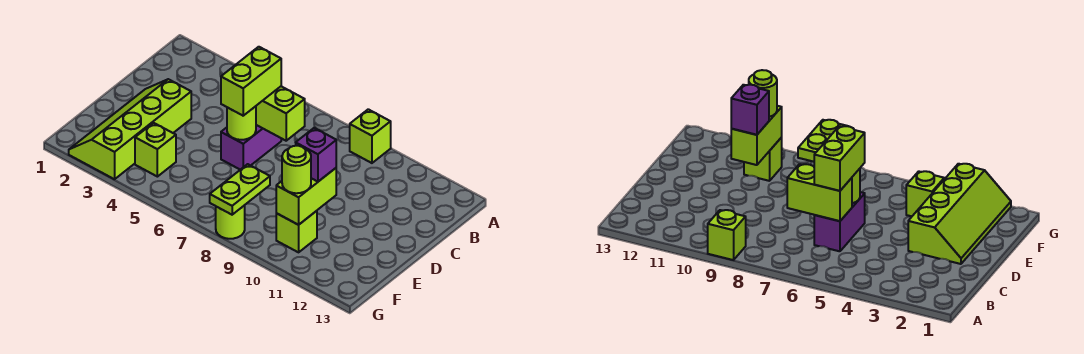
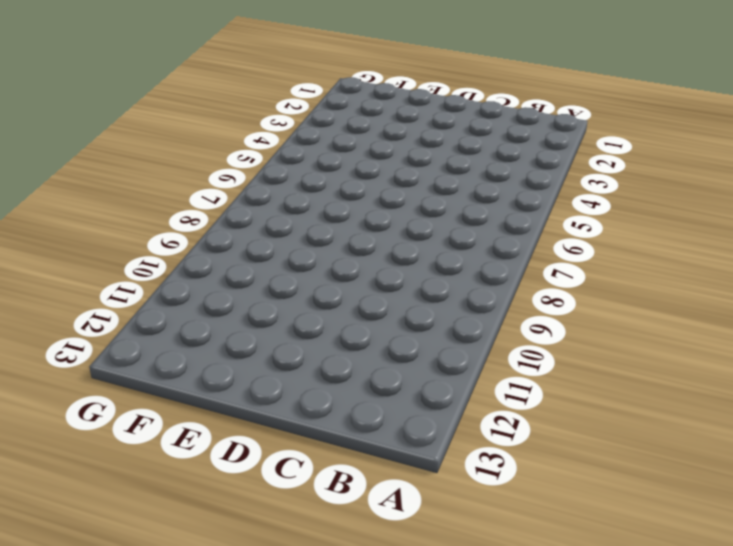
none -> lime brick A9 level 1
none -> purple brick C6:D6 level 1
none -> lime slope D2:G3 level 1 top 3

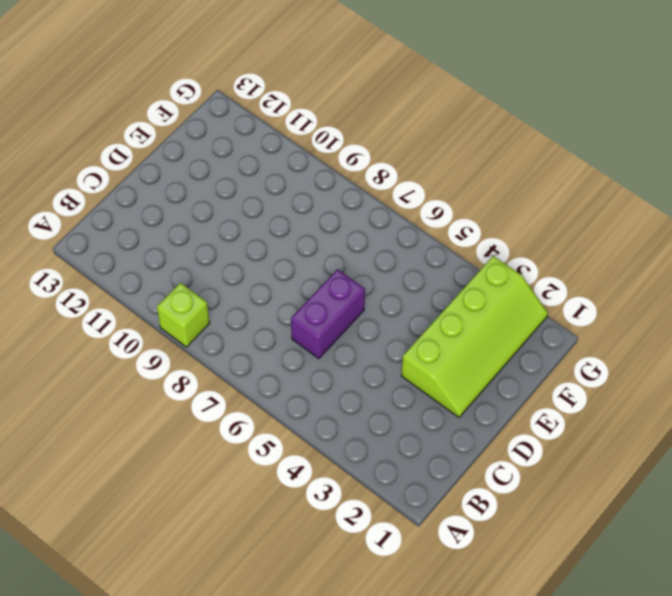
none -> lime brick F4 level 1
none -> lime brick F10 level 1
none -> lime round brick G8 level 1

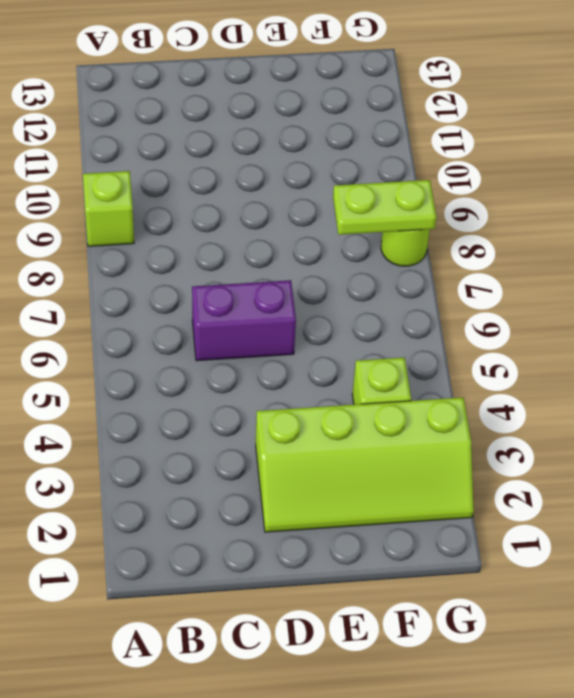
none -> lime brick F10 level 1
none -> lime brick C6:C7 level 2
none -> lime round brick D6 level 2

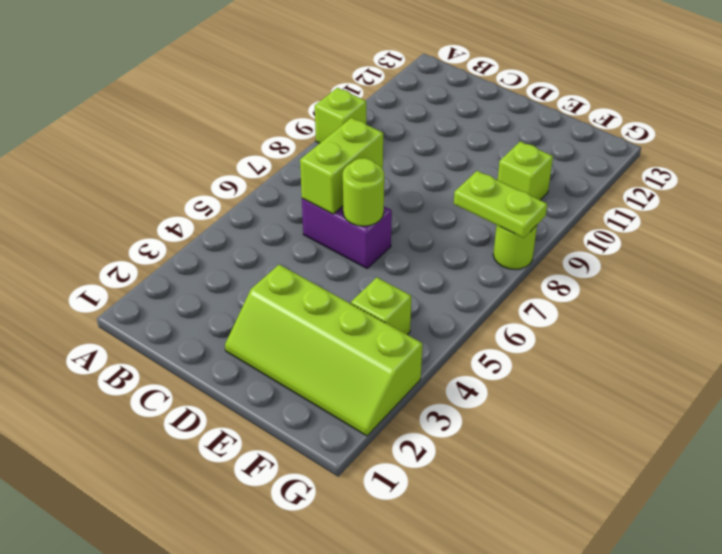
none -> lime brick E10:F10 level 2
none -> lime brick C6:D6 level 3
none -> purple brick E10 level 3

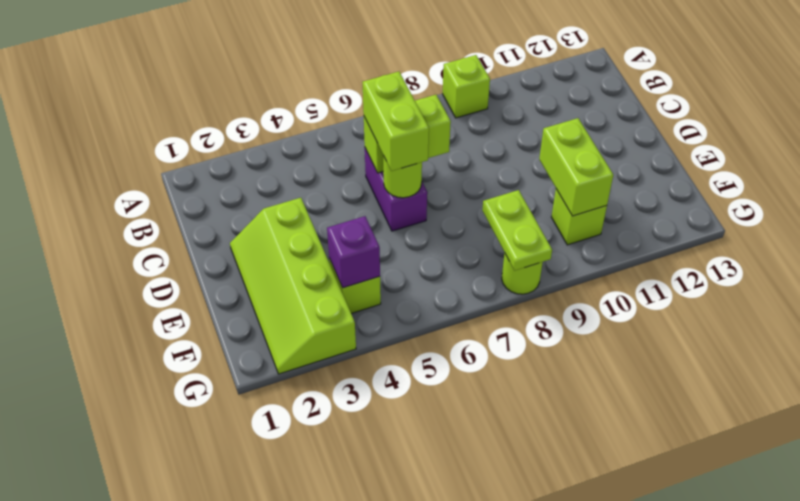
purple brick F4 level 2 -> purple brick E10 level 3
none -> lime round brick F10 level 3

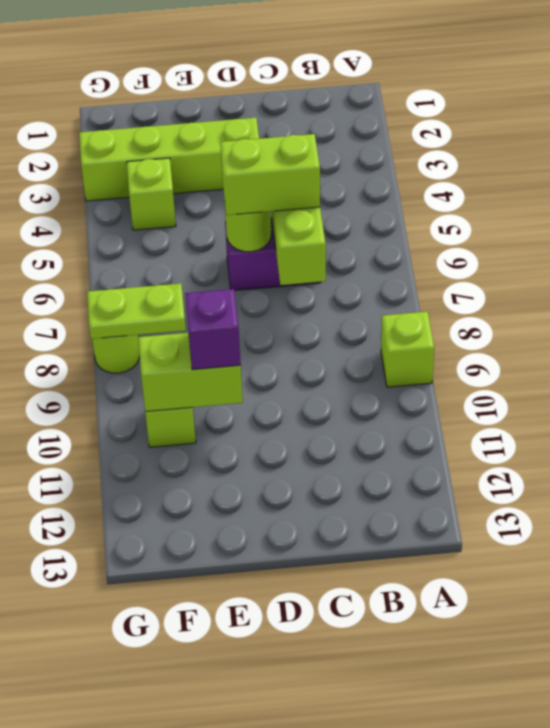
none -> lime round brick F10 level 3

